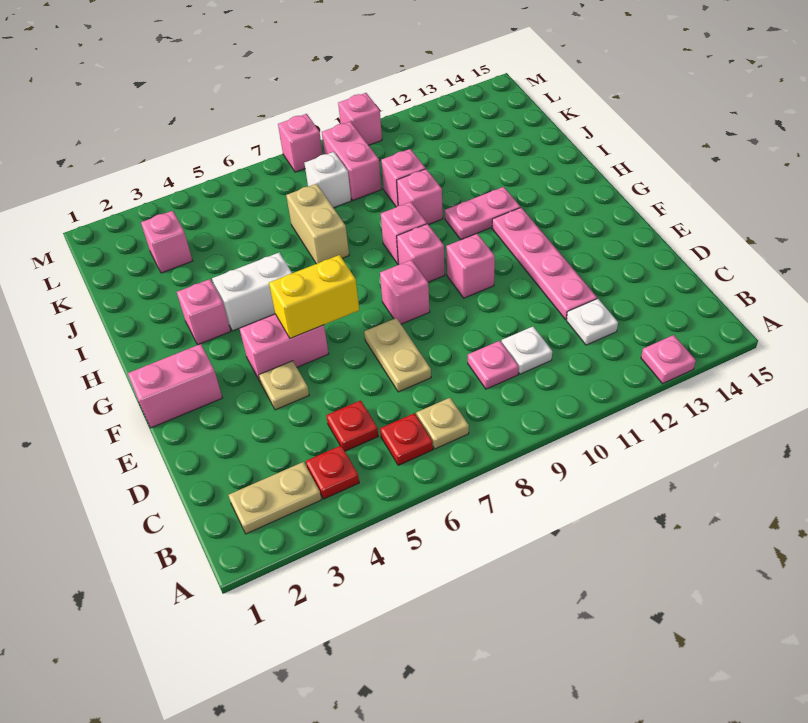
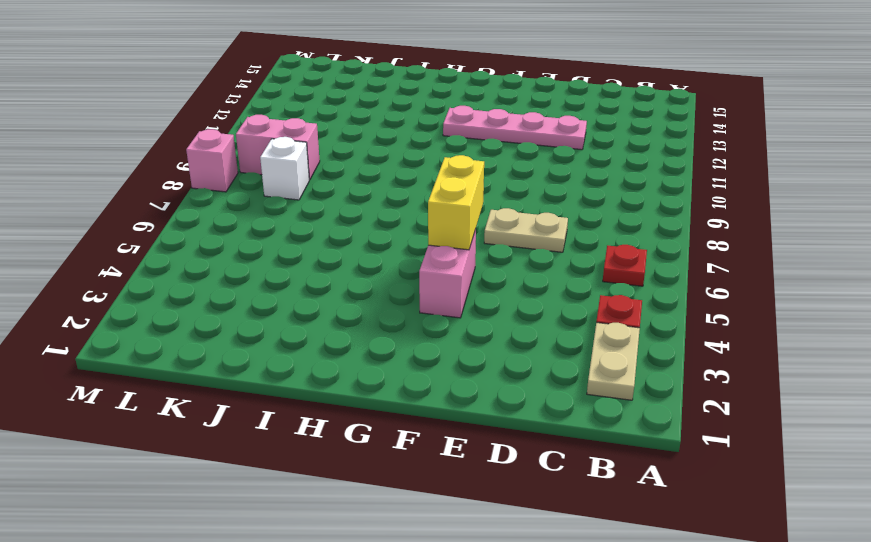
none -> pink plate A13 level 1
none -> tan plate B7 level 1
none -> red plate C5 level 1
none -> pink plate C9 level 1

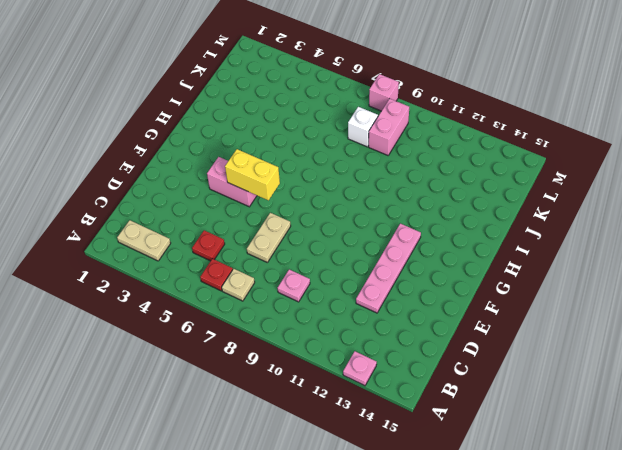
none -> red plate B4 level 1
none -> white plate C10 level 1
none -> white plate C12 level 1
none -> tan plate E4 level 1

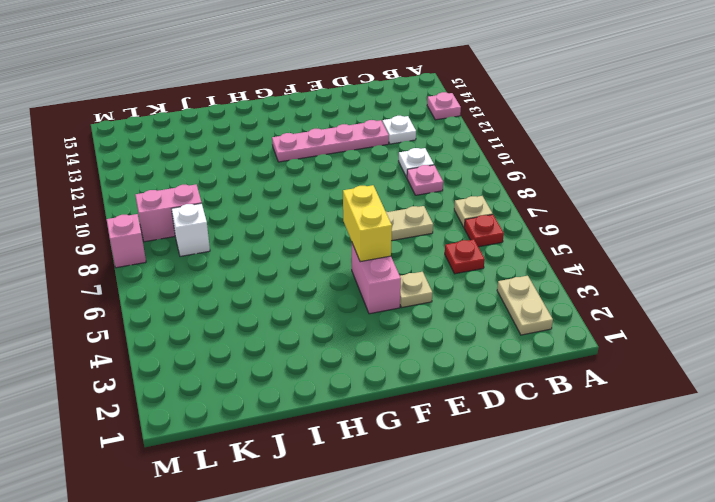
none -> red plate B4 level 1
none -> pink brick F1:F2 level 1
none -> pink brick F8 level 1
none -> pink brick F10 level 1

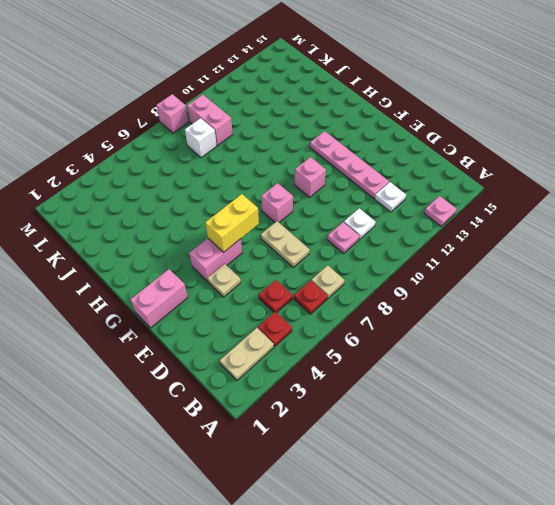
none -> pink brick G9 level 1
none -> pink brick H3 level 1
none -> white brick H4:H5 level 1
none -> pink brick H9 level 1

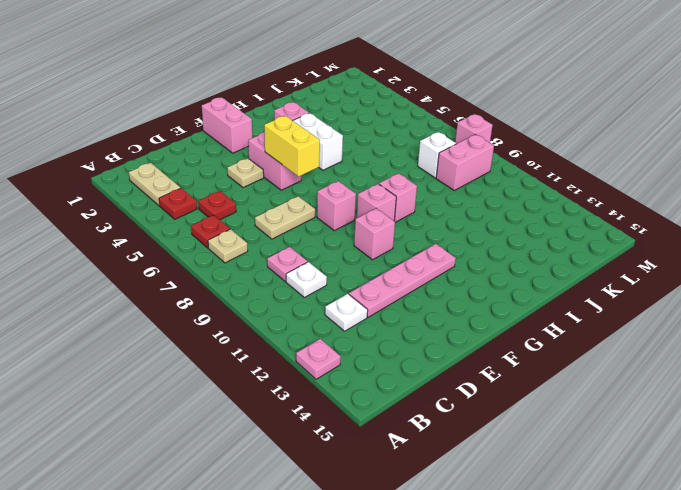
none -> pink plate H11:H12 level 1
none -> tan brick I7:J7 level 1
none -> pink brick I10 level 1
none -> pink brick J10 level 1

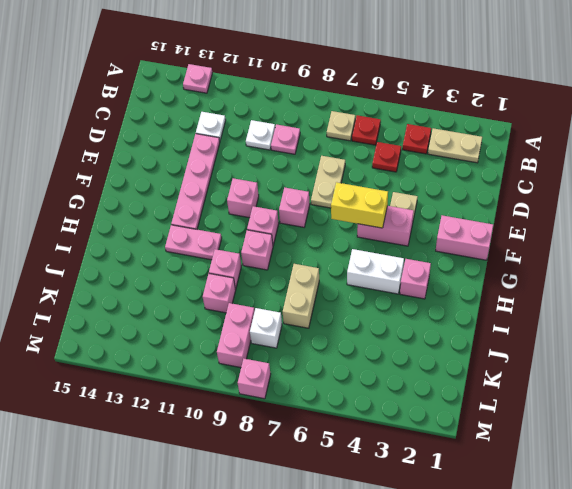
none -> pink brick K3 level 1
none -> pink brick M10 level 1

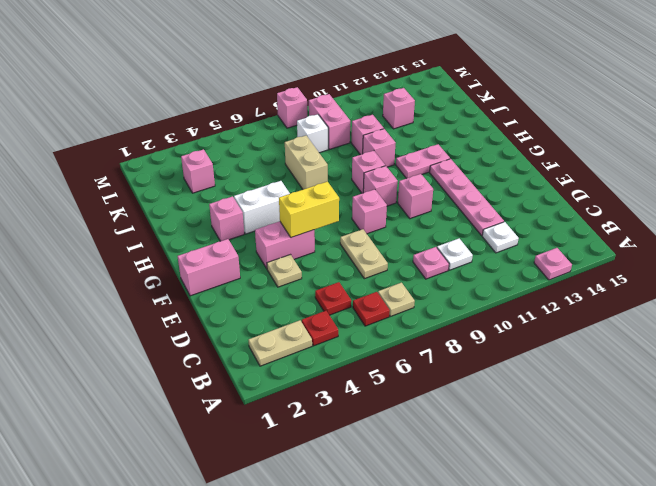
pink brick K12 level 1 -> pink brick M10 level 1

